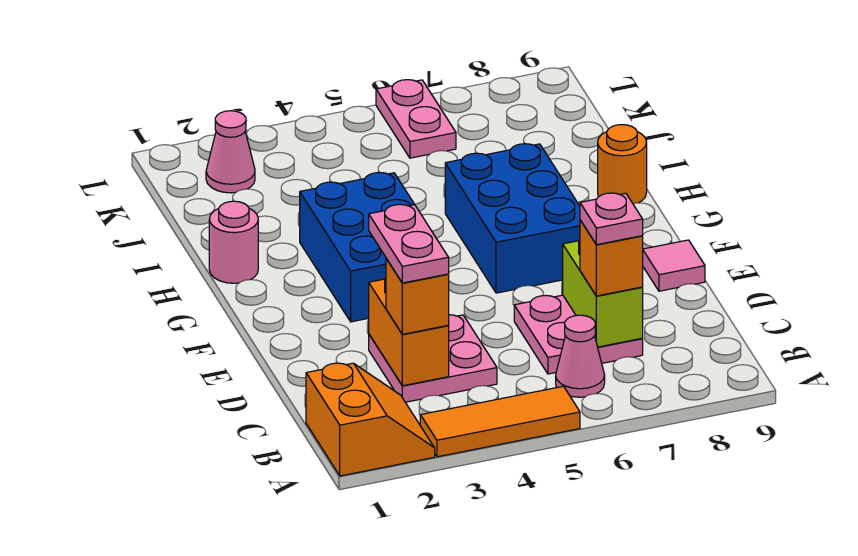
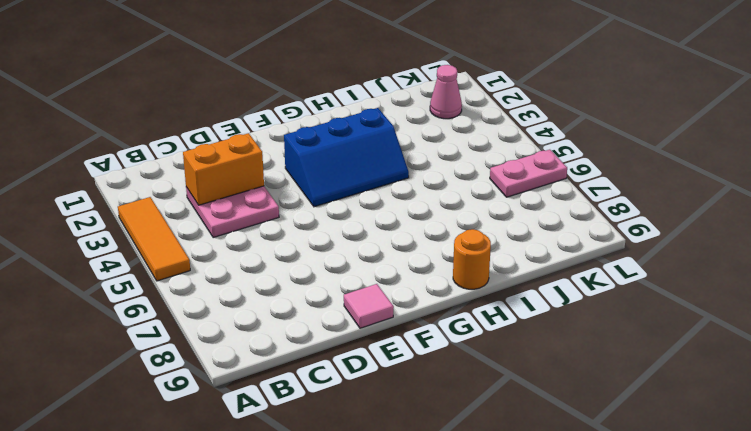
blue slope F3:H4 level 1 top 3 -> blue brick F3:H4 level 1
none -> orange slope A1:B2 level 1 top 1
none -> pink cone B6 level 1
none -> pink plate C6:D7 level 1

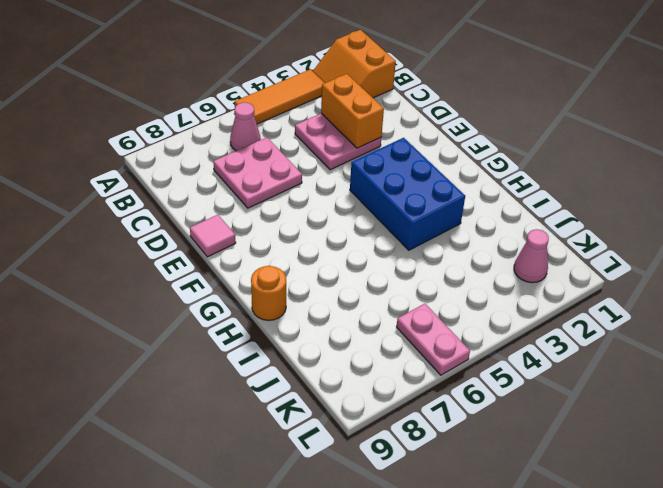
none -> blue brick F6:H7 level 1
none -> pink round brick H1 level 1
none -> lime brick C7:D7 level 2

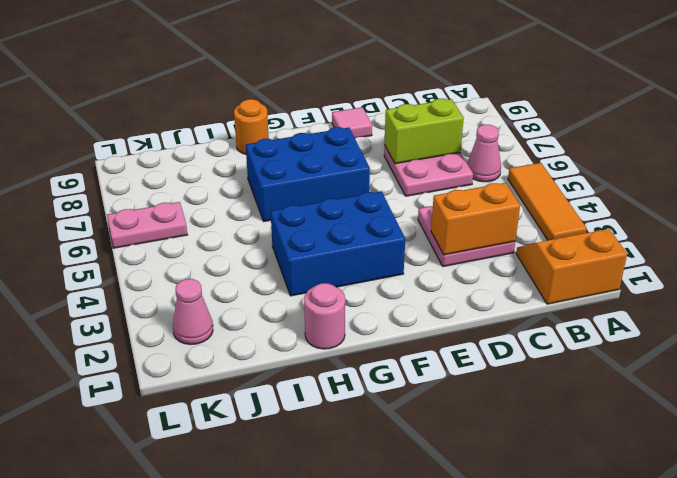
none -> orange brick C3 level 3
none -> orange brick C7 level 3
none -> pink plate C3:D3 level 4

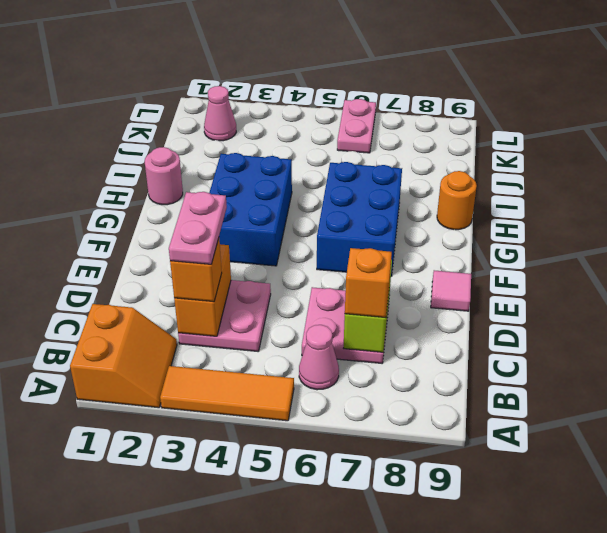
none -> pink plate C7 level 4

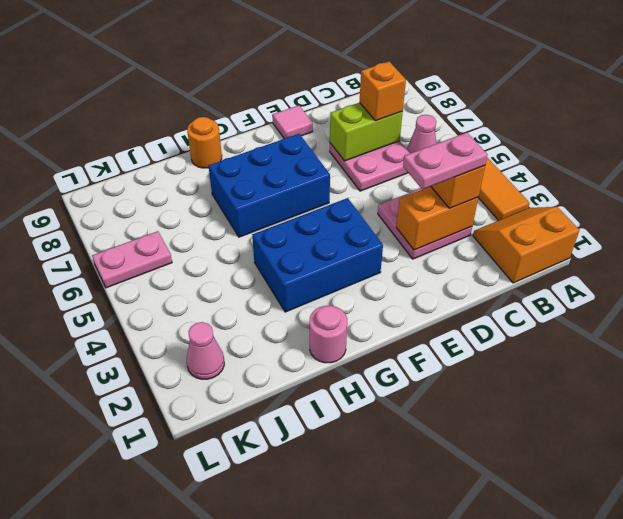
none -> pink plate C7 level 4

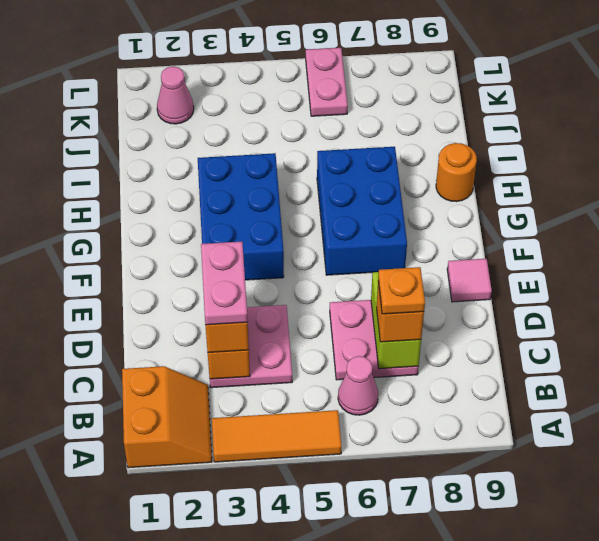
orange plate C7 level 4 -> pink plate C7 level 4
none -> pink round brick H1 level 1

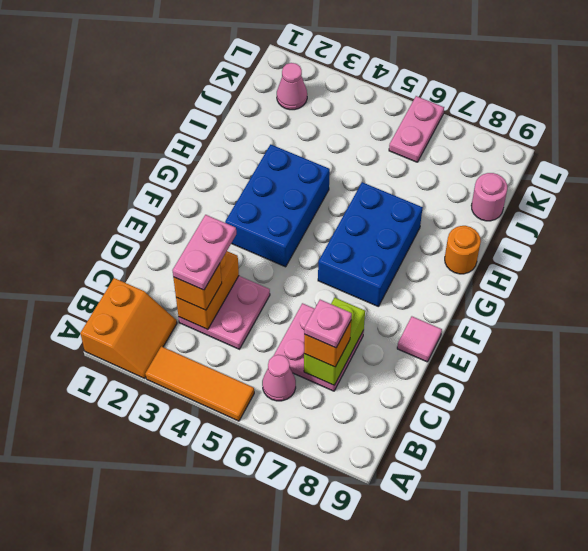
pink round brick J9 level 1 -> pink round brick H1 level 1

